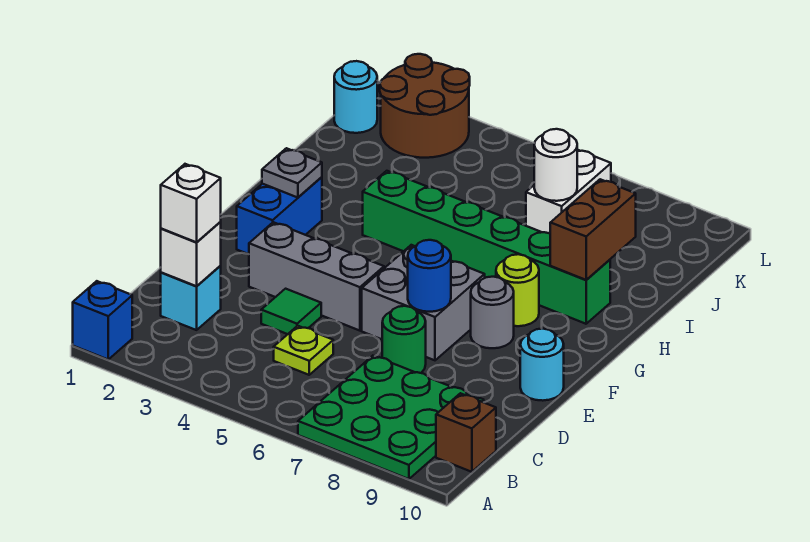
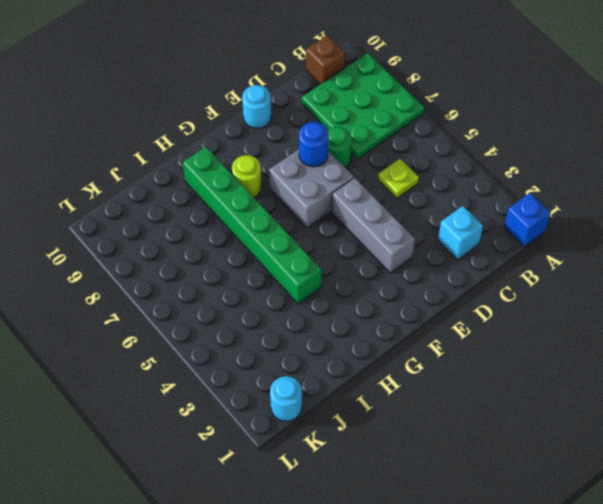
none -> green tile D4 level 1
none -> blue brick F2:G2 level 1
none -> grey round brick F8 level 1

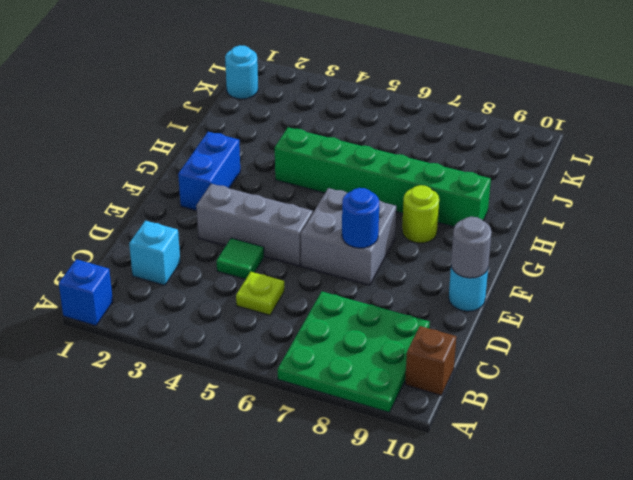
grey round brick E10 level 2 -> grey round brick F8 level 1
none -> green round brick D7 level 1
none -> white brick J7:K7 level 1
none -> brown round brick K2:L3 level 1

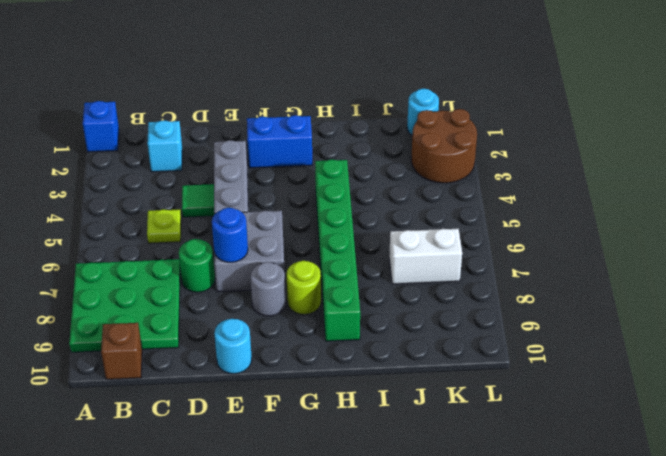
none -> white brick C2 level 2
none -> grey plate G2 level 2
none -> brown brick H9:I9 level 2

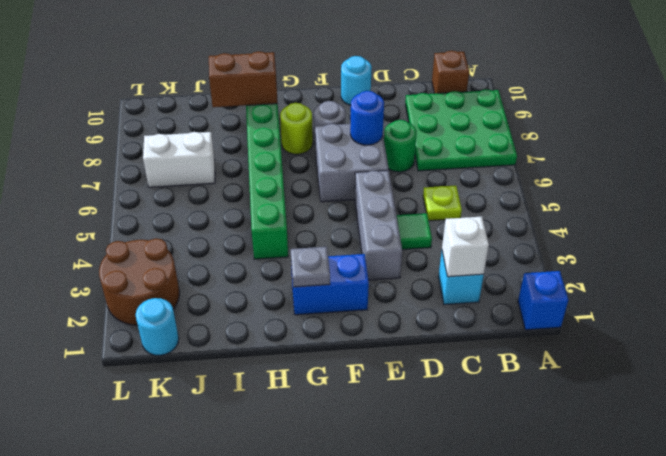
none -> white round brick J7 level 2
none -> white brick C2 level 3

